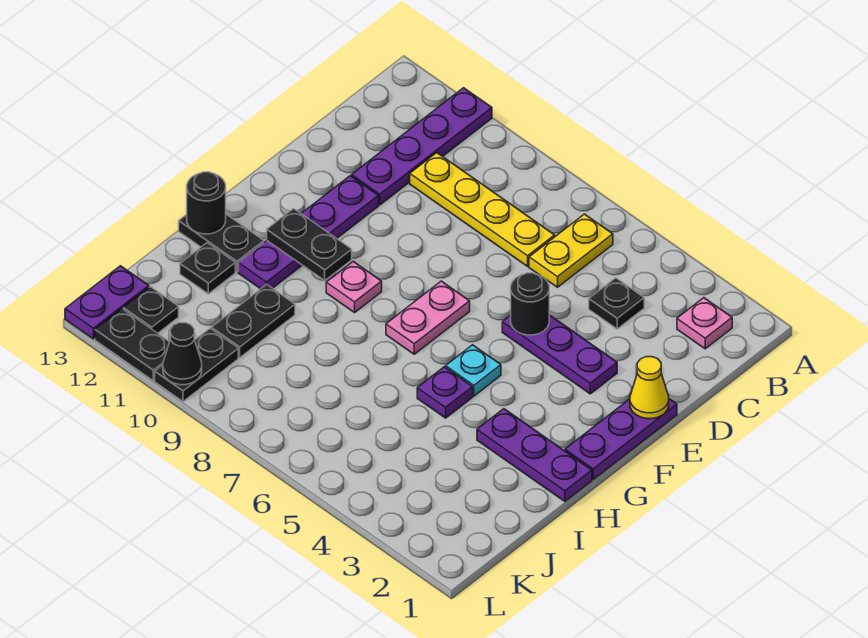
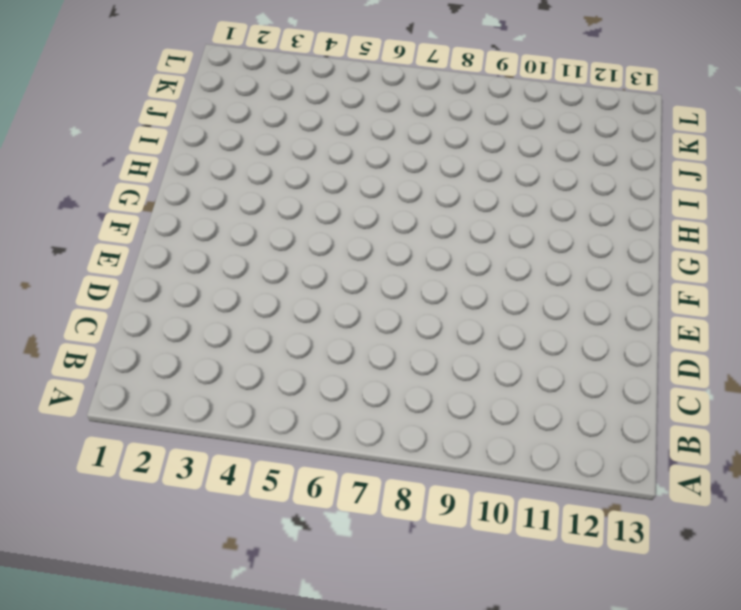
none -> purple plate A11:D11 level 1
none -> pink plate B2 level 1
none -> yellow plate B6:C6 level 1

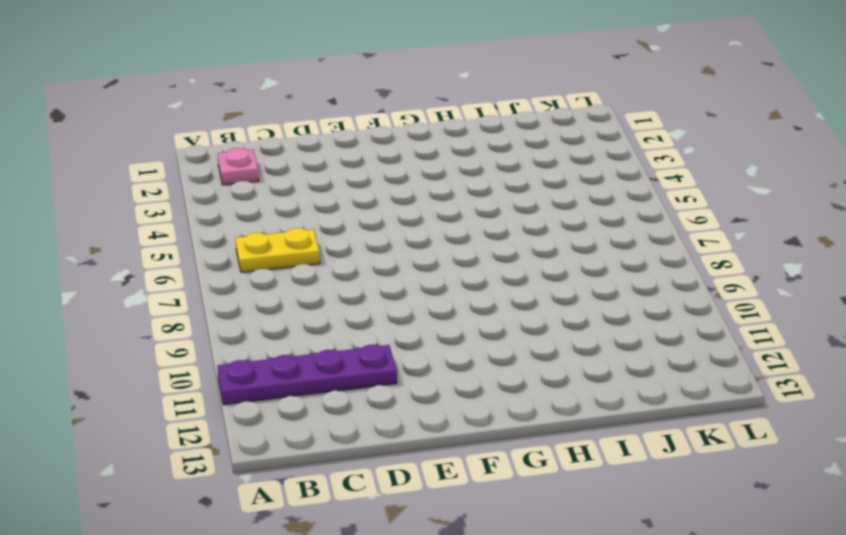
none -> black plate C4 level 1
none -> yellow plate C7:C10 level 1
none -> purple plate E1:G1 level 1

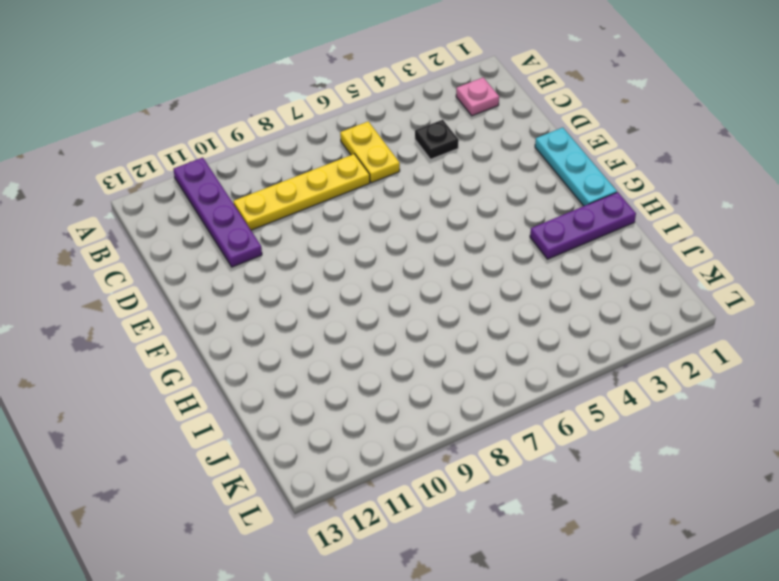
cyan plate E1:G1 level 1 -> purple plate E1:G1 level 1
none -> purple plate E3:E5 level 1
none -> purple plate E11:H11 level 1
none -> pink plate F7:G7 level 1

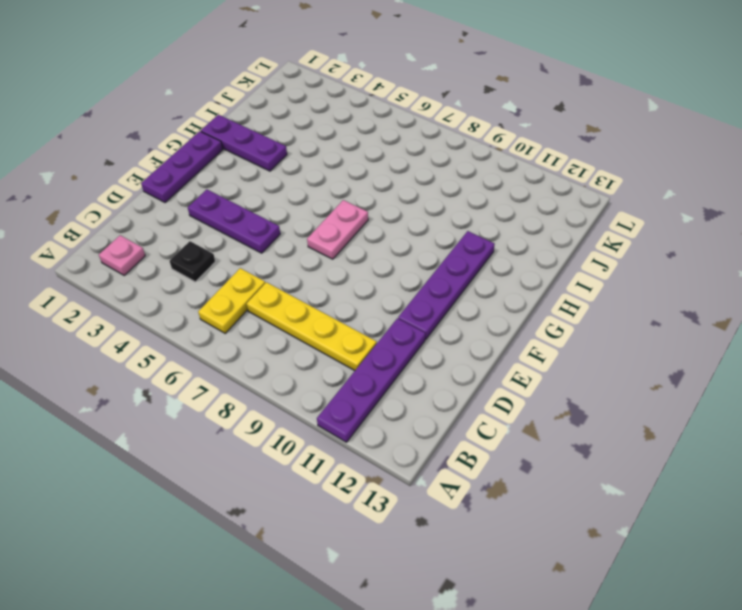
none -> cyan plate G5 level 1
none -> pink plate G9 level 1
none -> purple plate H5 level 1

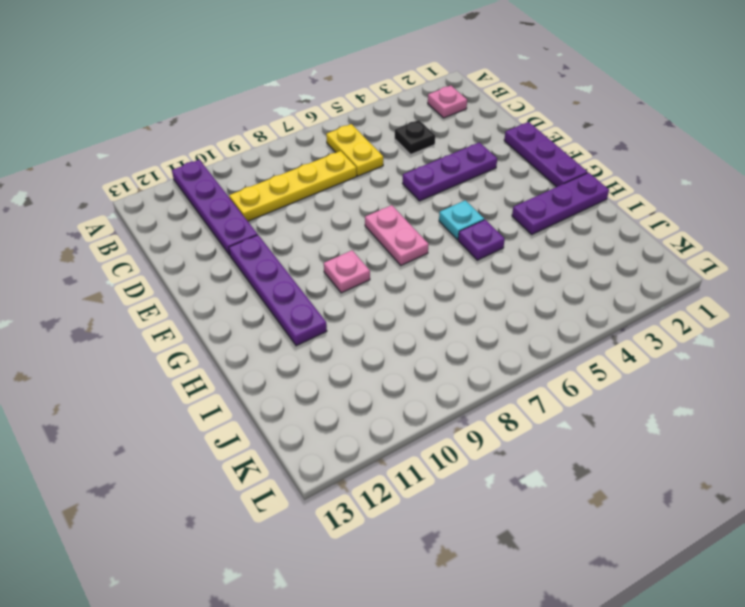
none -> black plate H12:H13 level 1
none -> black plate I10:J10 level 1
none -> black plate I12 level 1

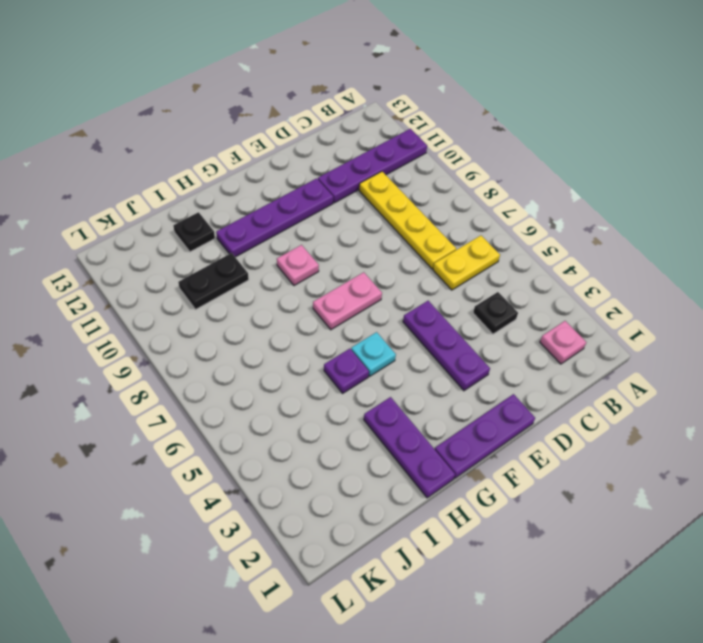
none -> black plate H12:H13 level 1
none -> black plate K10:L10 level 1
none -> black plate K12 level 1

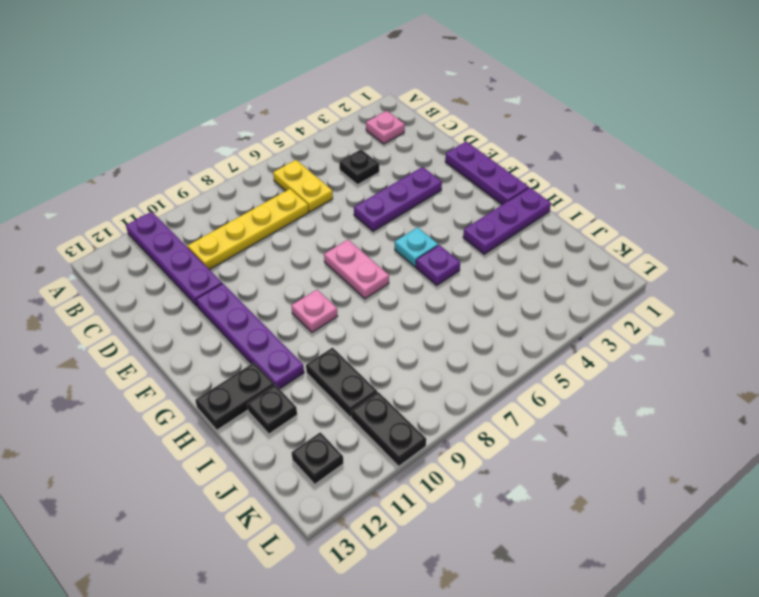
none -> purple plate K13:L13 level 1
none -> black plate L11:L12 level 1
none -> yellow cone E1 level 2

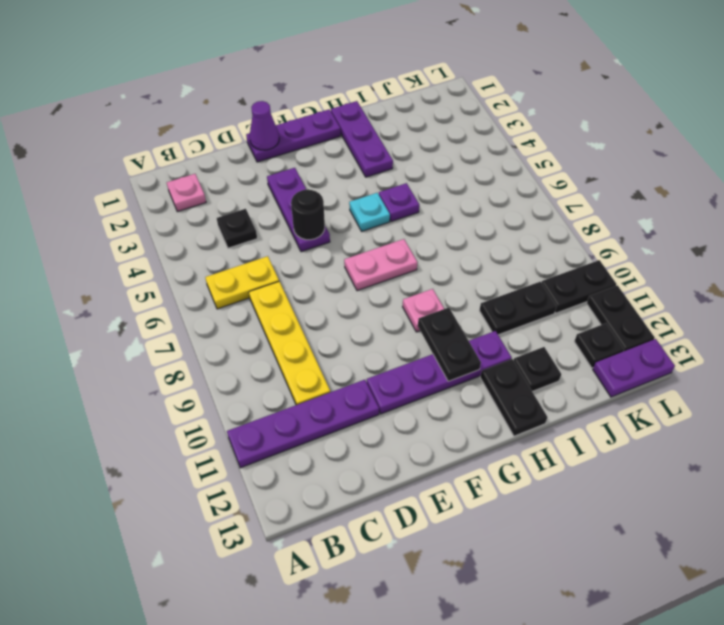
purple cone E1 level 2 -> yellow cone E1 level 2
none -> black round brick H13 level 2
none -> black cone L10 level 2

